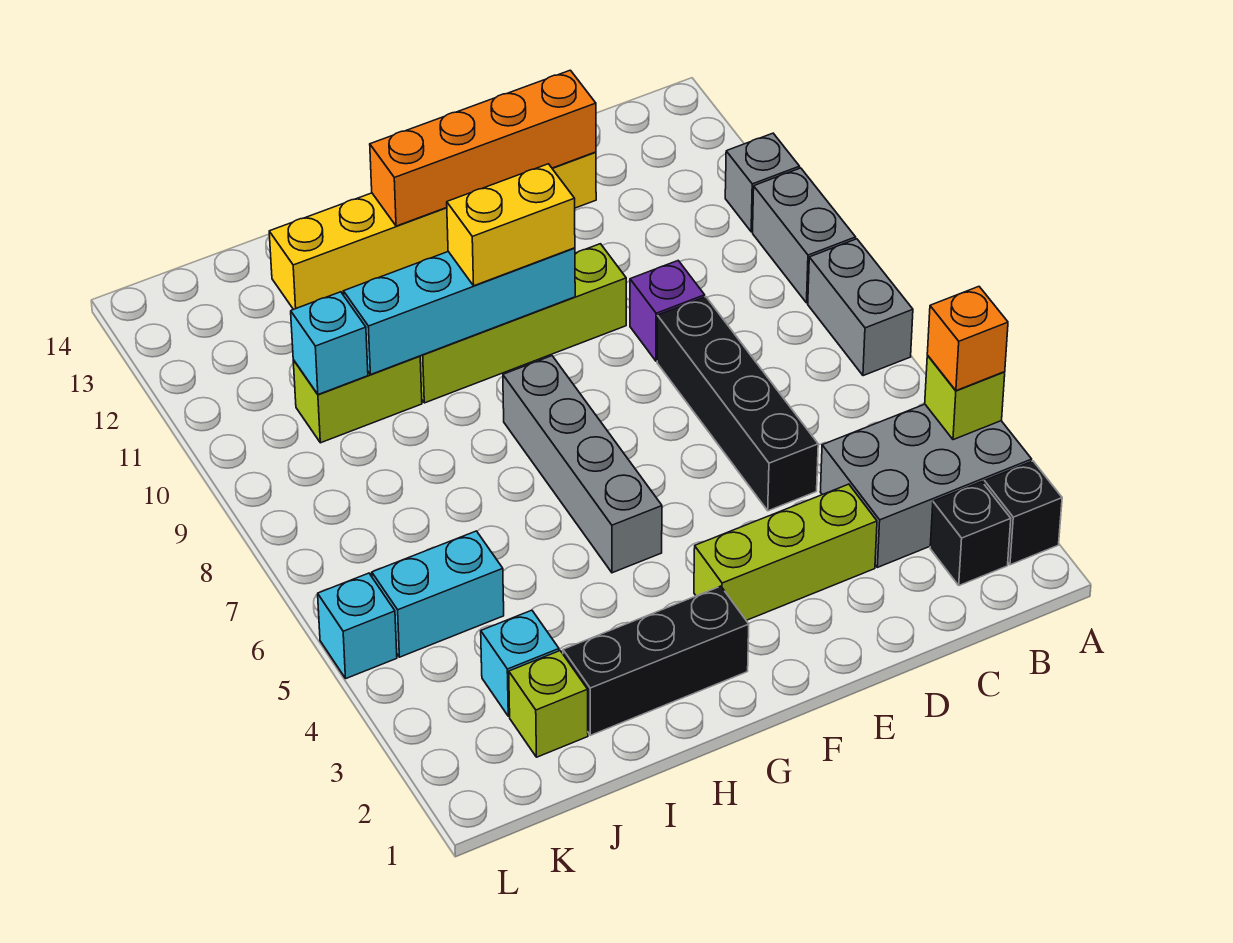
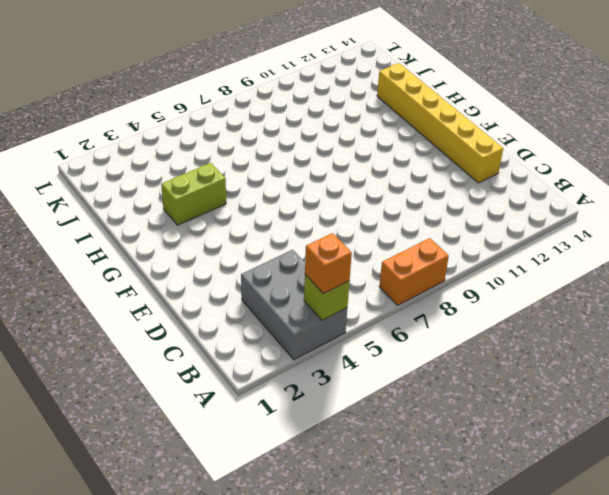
orange brick A7:A8 level 1 -> grey brick A7:A8 level 1
lime brick H3:H4 level 1 -> lime brick I10:J10 level 1
none -> black brick A2 level 1
none -> grey brick A9:A10 level 1
none -> grey brick A11 level 1

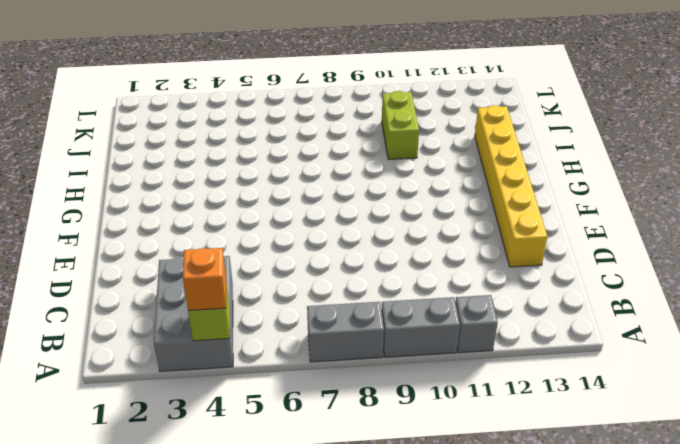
none -> black brick A2 level 1
none -> black brick B2 level 1
none -> lime brick D3:F3 level 1

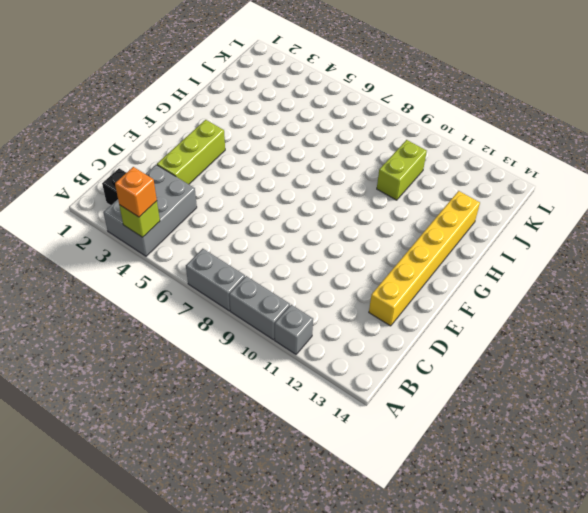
none -> black brick A2 level 1
none -> black brick D5:D8 level 1
none -> purple brick D9 level 1

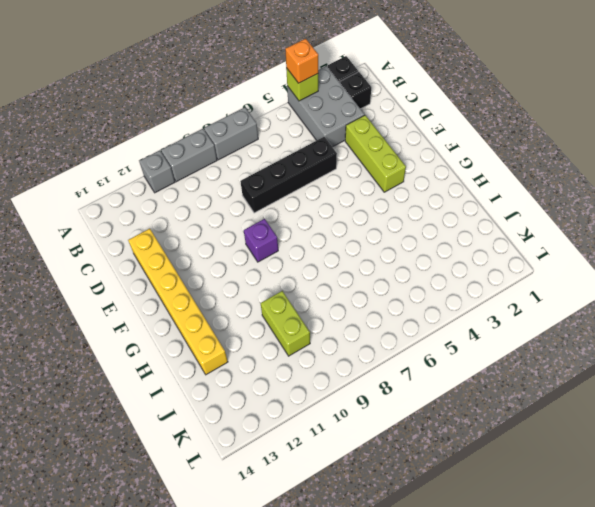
purple brick F9 level 1 -> purple brick D9 level 1
none -> lime brick E10:H10 level 1
none -> black brick G2:I2 level 1
none -> grey brick G5:G8 level 1

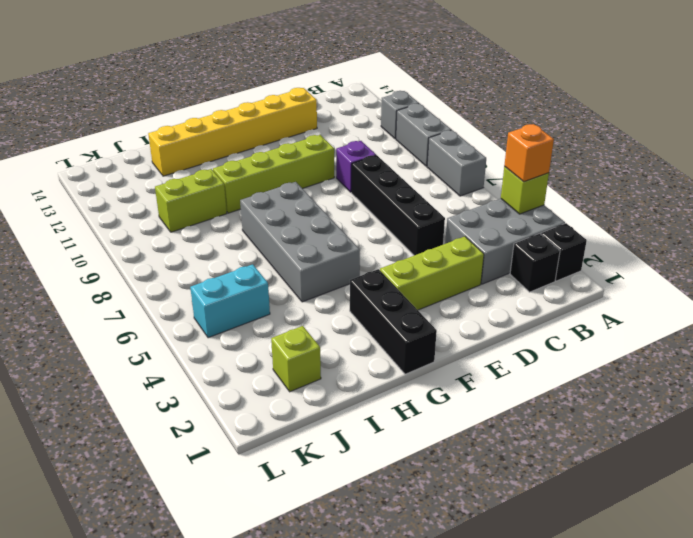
black brick G1:G3 level 1 -> black brick G2:I2 level 1
grey brick G5:H8 level 1 -> grey brick G5:G8 level 1
none -> cyan brick J3 level 1
none -> cyan brick L5 level 1
none -> orange brick D13:G13 level 2

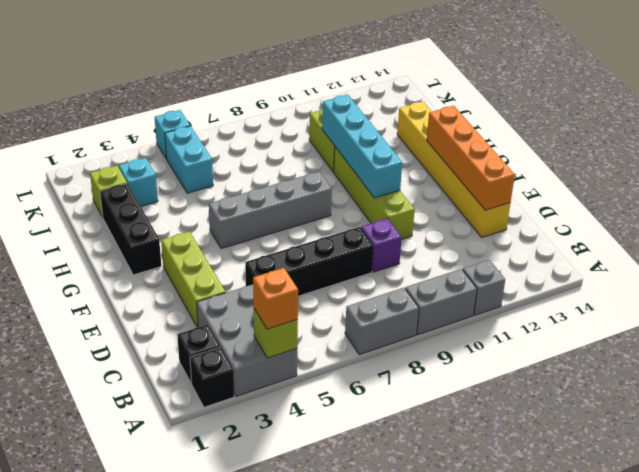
none -> cyan brick J10 level 2
none -> yellow brick F10:G10 level 3

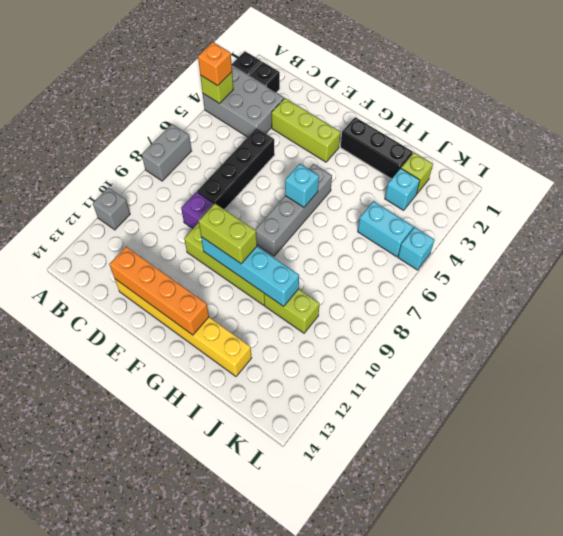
lime brick F10:G10 level 3 -> yellow brick F10:G10 level 3
cyan brick G6 level 2 -> cyan brick J10 level 2
none -> grey brick A9:A10 level 1

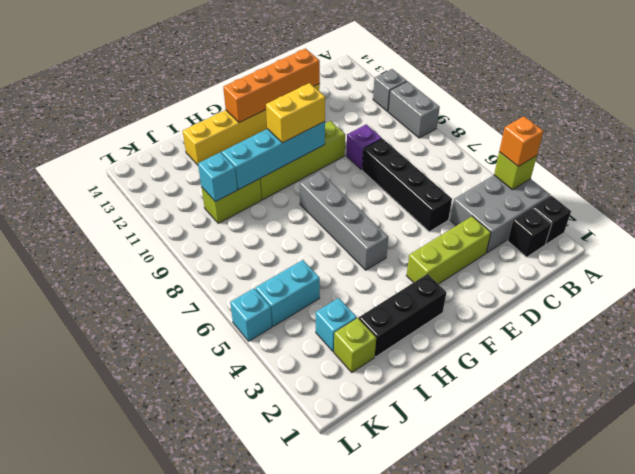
none -> grey brick A7:A8 level 1

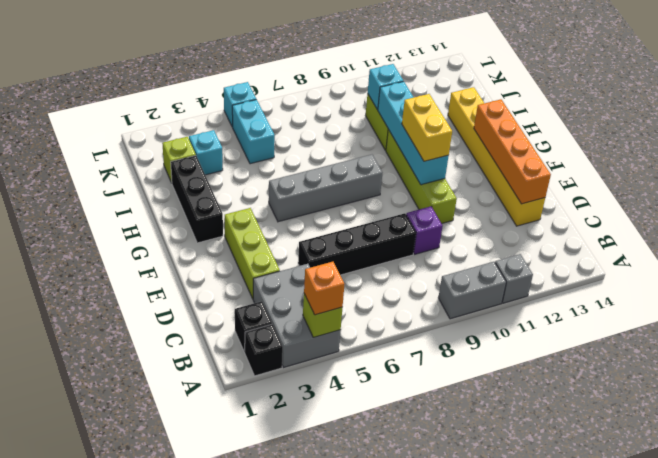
none -> grey brick A7:A8 level 1

